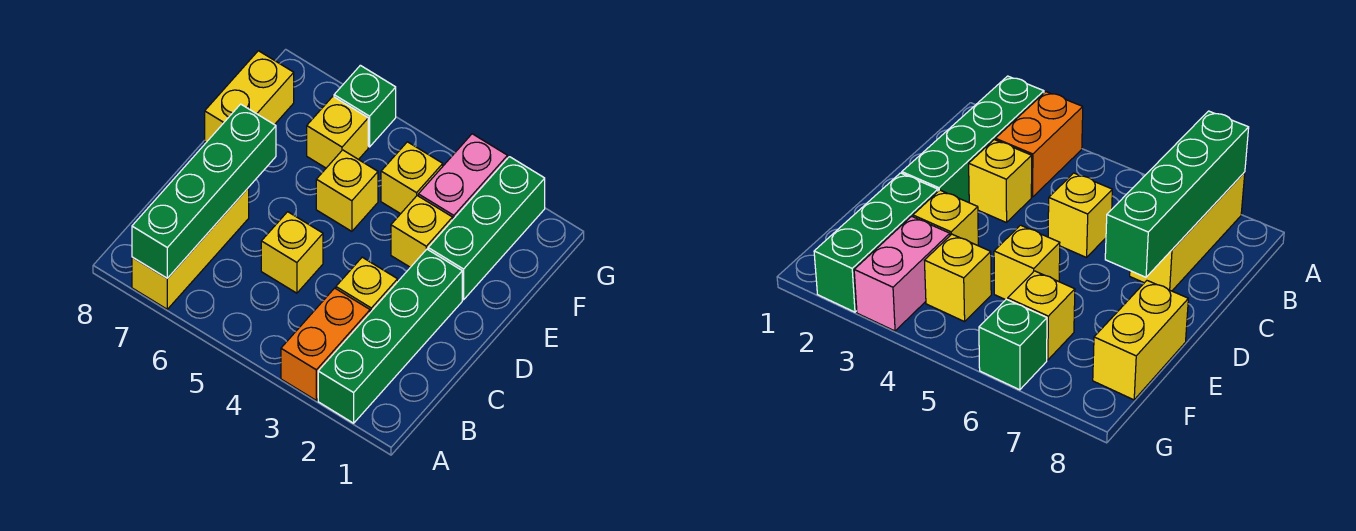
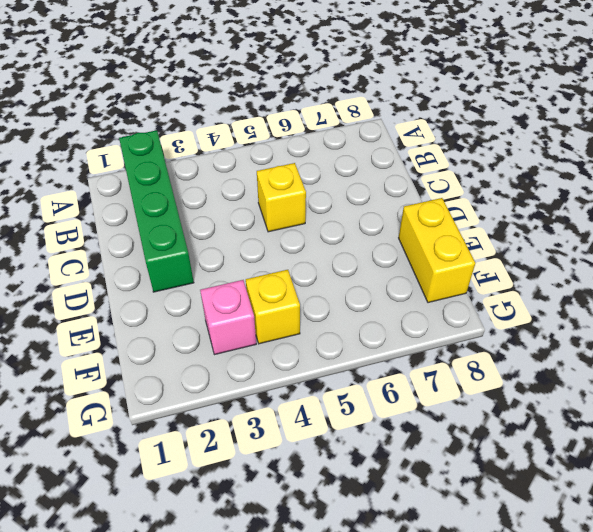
pink brick F3 level 1 -> pink brick F3:G3 level 1
none -> orange brick A3:B3 level 1
none -> yellow brick A7:C7 level 1
none -> yellow brick C3 level 1

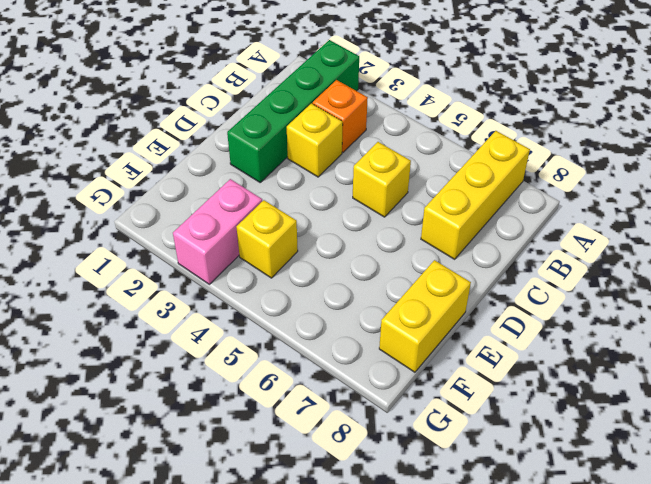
orange brick B3 level 1 -> orange brick A3:B3 level 1
none -> green brick E2:G2 level 1
none -> yellow brick E3 level 1
none -> yellow brick E5 level 1

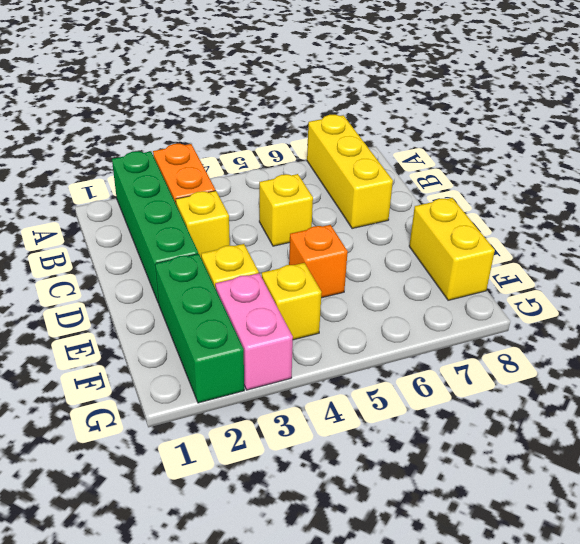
orange brick E5 level 1 -> yellow brick E5 level 1
none -> yellow brick F6 level 1
none -> green brick G6 level 1
none -> green brick A7:D7 level 2

